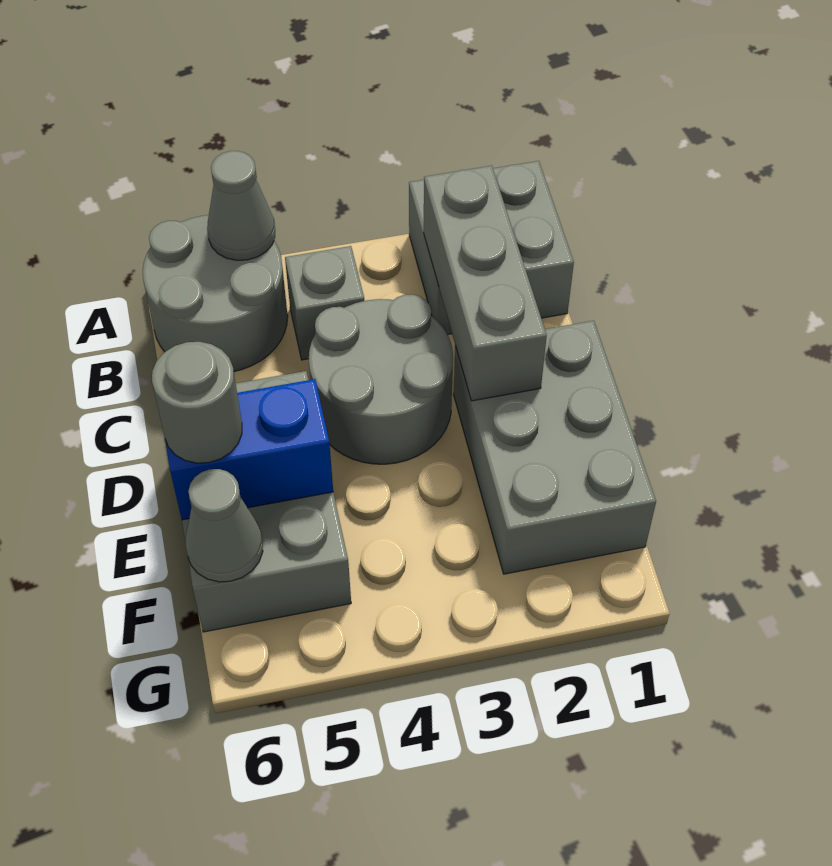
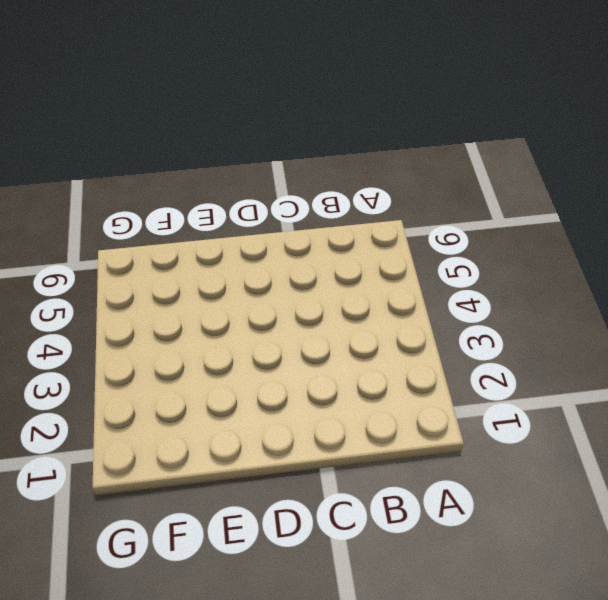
none -> grey brick A1:B2 level 1
none -> grey round brick A5:B6 level 1

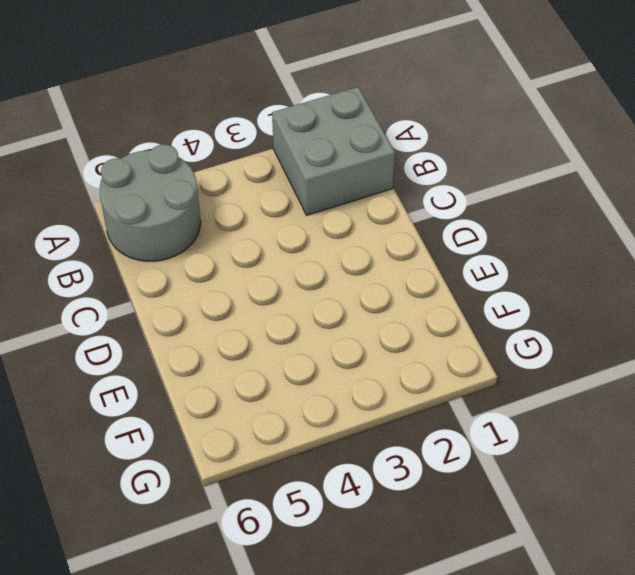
none -> grey brick B4 level 1
none -> grey round brick C3:D4 level 1

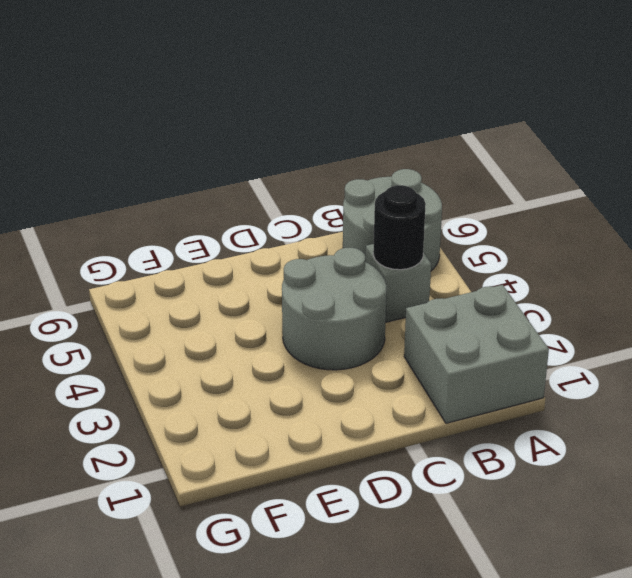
black round brick B4 level 2 -> none
none -> grey brick D1:F2 level 1
none -> grey brick D5:F6 level 1

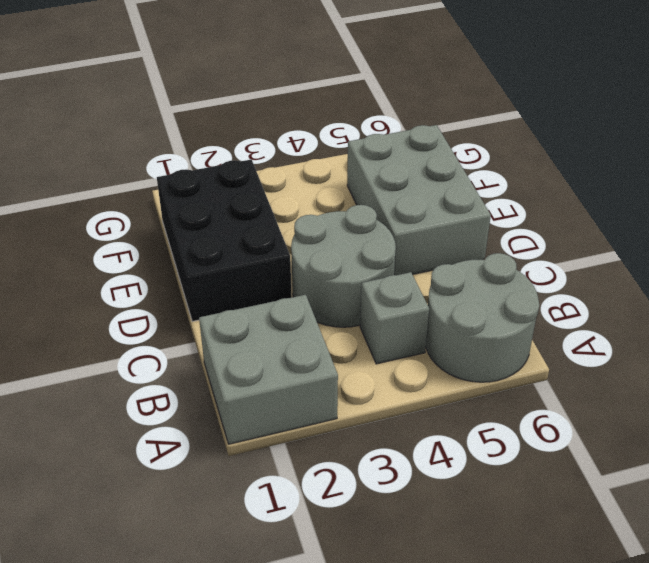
black brick D1:F2 level 1 -> grey brick D1:F2 level 1
none -> grey cone A5 level 2
none -> grey brick B2:D2 level 2

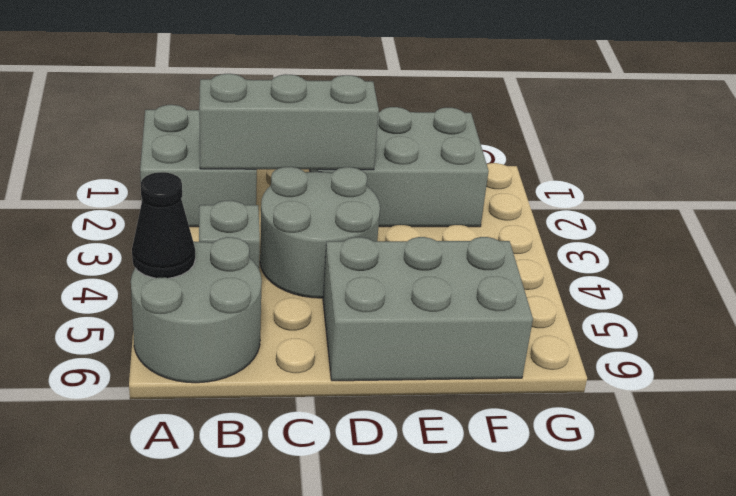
black cone A5 level 2 -> grey cone A5 level 2
none -> blue brick E5:E6 level 2
none -> grey cone F6 level 2

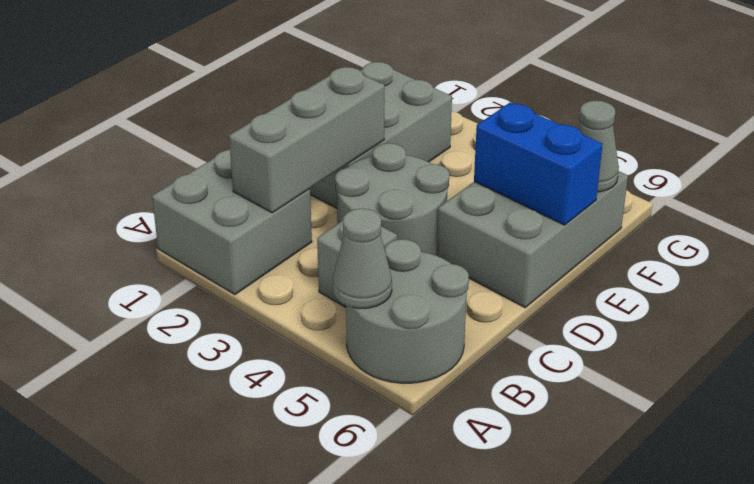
none -> grey round brick E6 level 3

